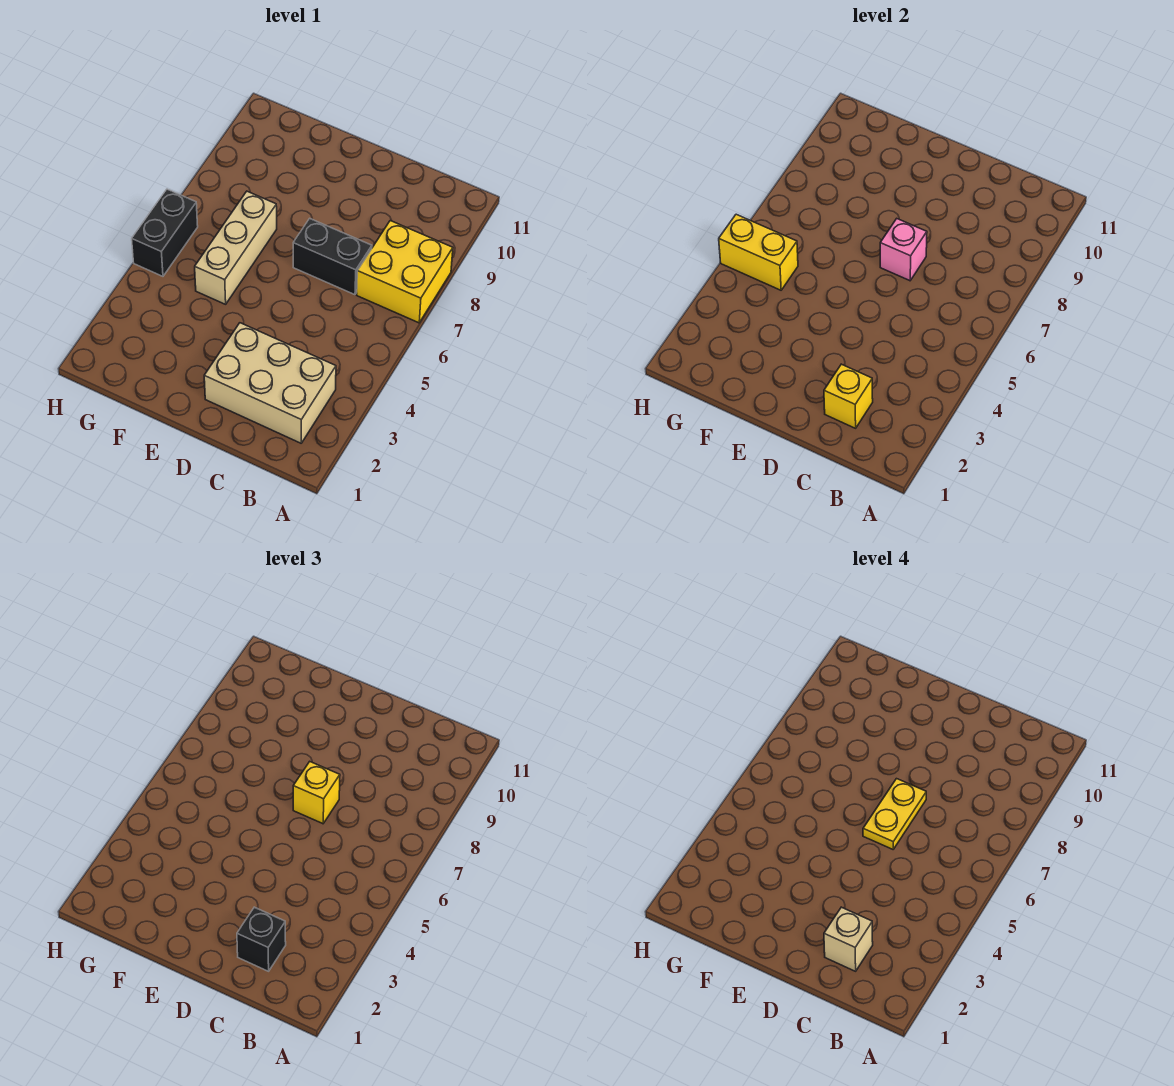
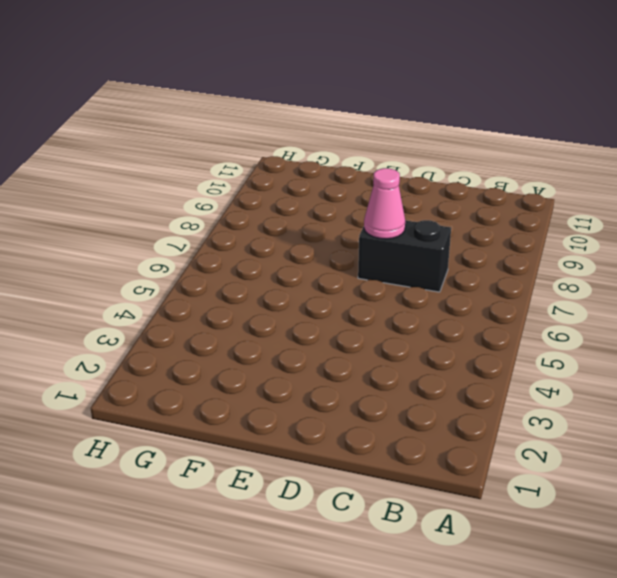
pink cone D7 level 2 -> pink brick D7 level 2
none -> yellow brick A7:B8 level 1
none -> tan brick B2:D3 level 1
none -> tan brick F5:F7 level 1

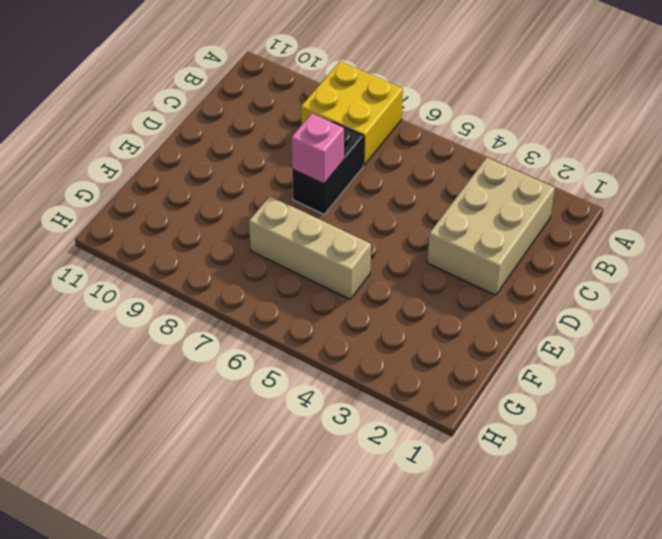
none -> black brick H5:H6 level 1
none -> yellow brick C2 level 2
none -> yellow brick G5:H5 level 2

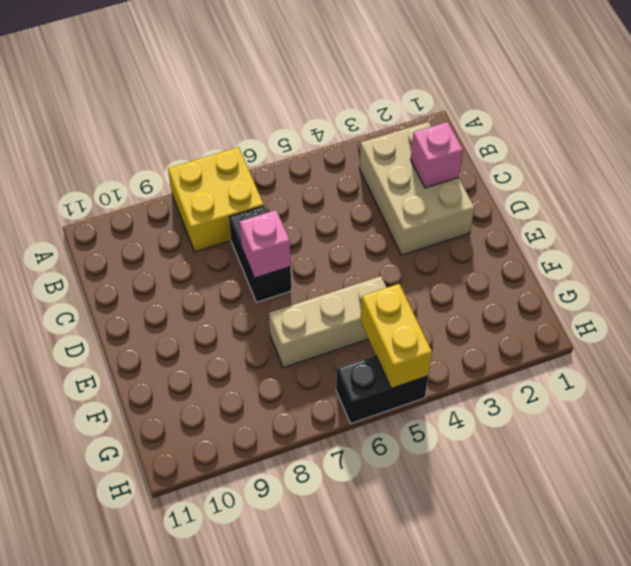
pink brick C2 level 2 -> yellow brick C2 level 2
none -> black brick C2 level 3
none -> yellow brick D7 level 3
none -> tan brick C2 level 4

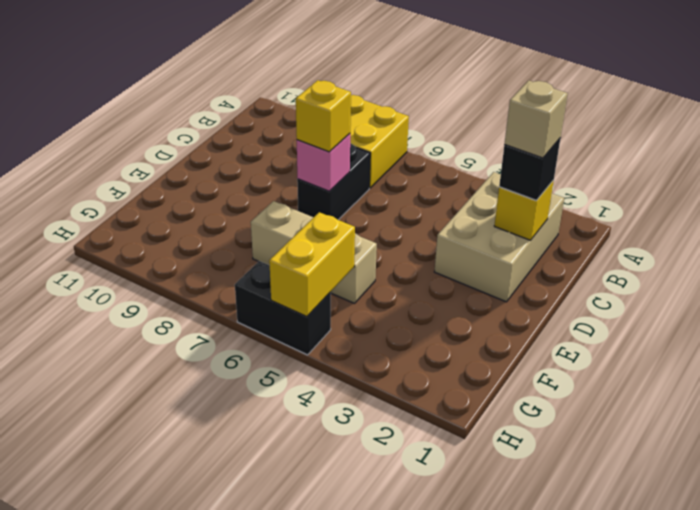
none -> yellow plate D6:D7 level 4

